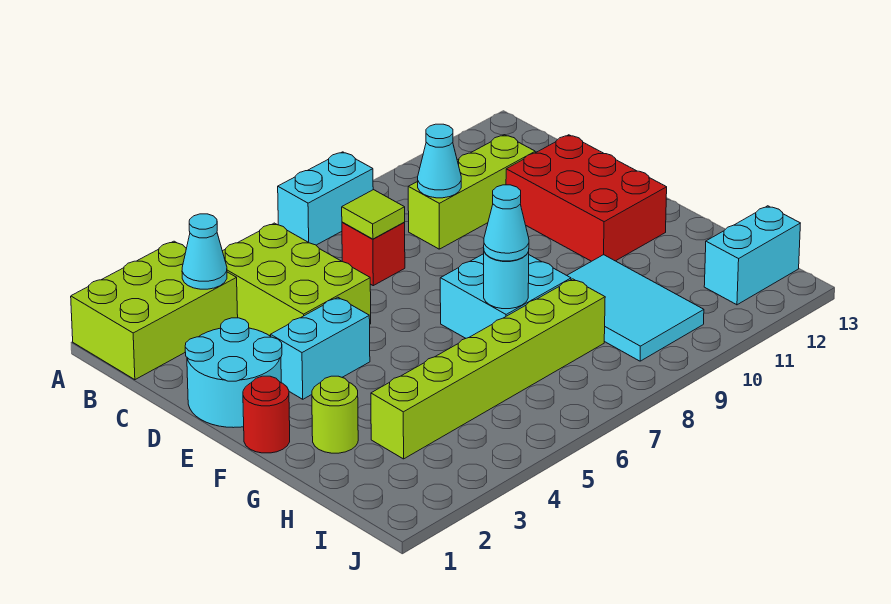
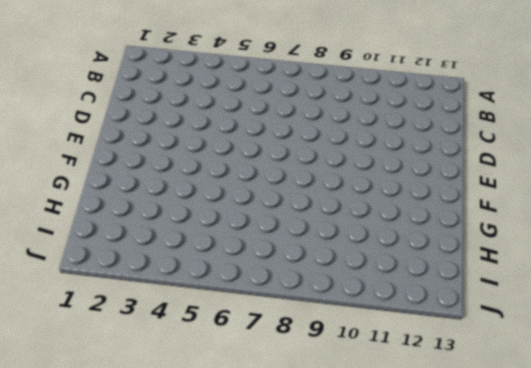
none -> lime brick A1:B3 level 1
none -> cyan brick A7:A8 level 1
none -> lime brick B4:D5 level 1

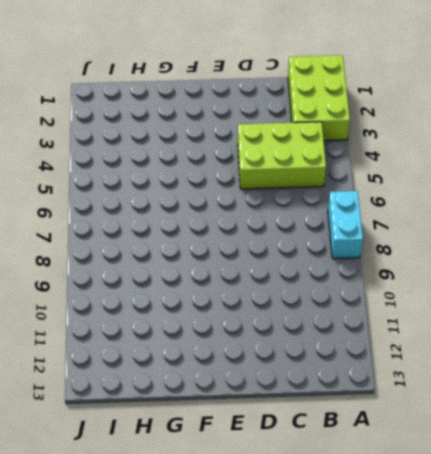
none -> red brick C7 level 1
none -> lime brick C9:C11 level 1
none -> cyan round brick D1:E2 level 1

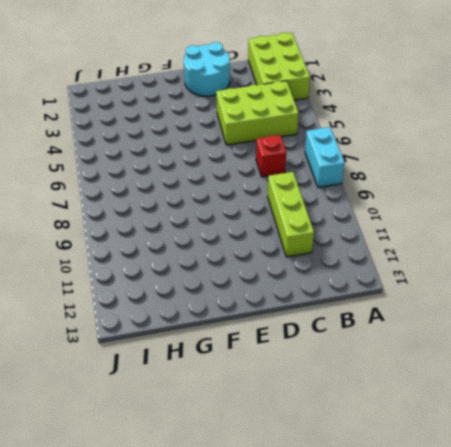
none -> red brick D11:F12 level 1
none -> cyan brick E3:E4 level 1
none -> red round brick F1 level 1

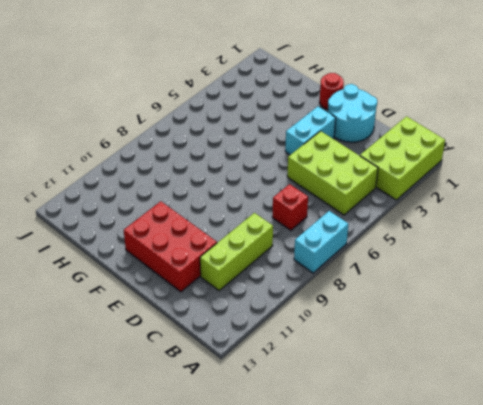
none -> cyan brick F7:G8 level 1
none -> lime round brick G2 level 1
none -> cyan tile G9:I10 level 1

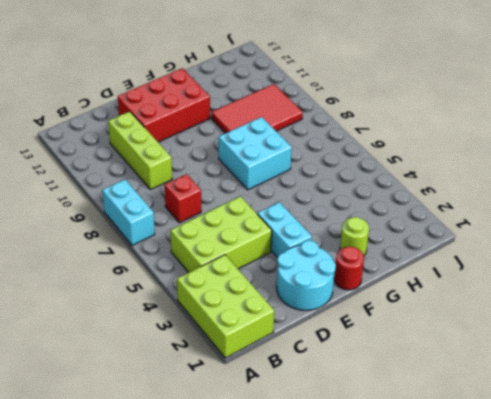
red tile G9:I10 level 1 -> cyan tile G9:I10 level 1
none -> lime brick H3:H8 level 1
none -> cyan brick I12:I13 level 1
none -> cyan cone B3 level 2

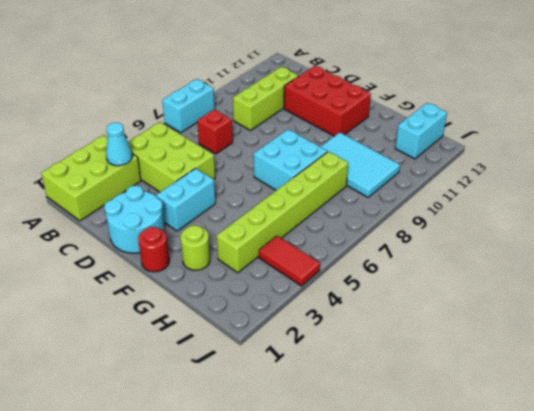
red tile I4:J4 level 1 -> none
none -> lime tile C7 level 2
none -> cyan cone C9 level 2
none -> cyan round brick G7 level 2

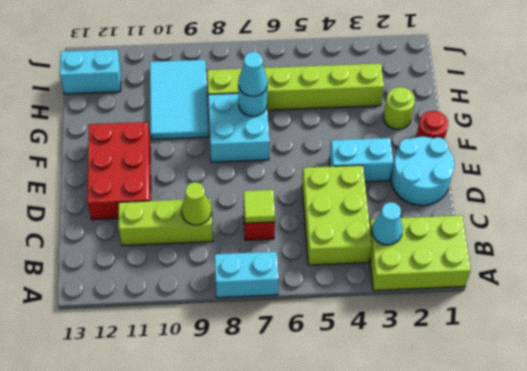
lime cone C9 level 2 -> cyan cone C9 level 2

